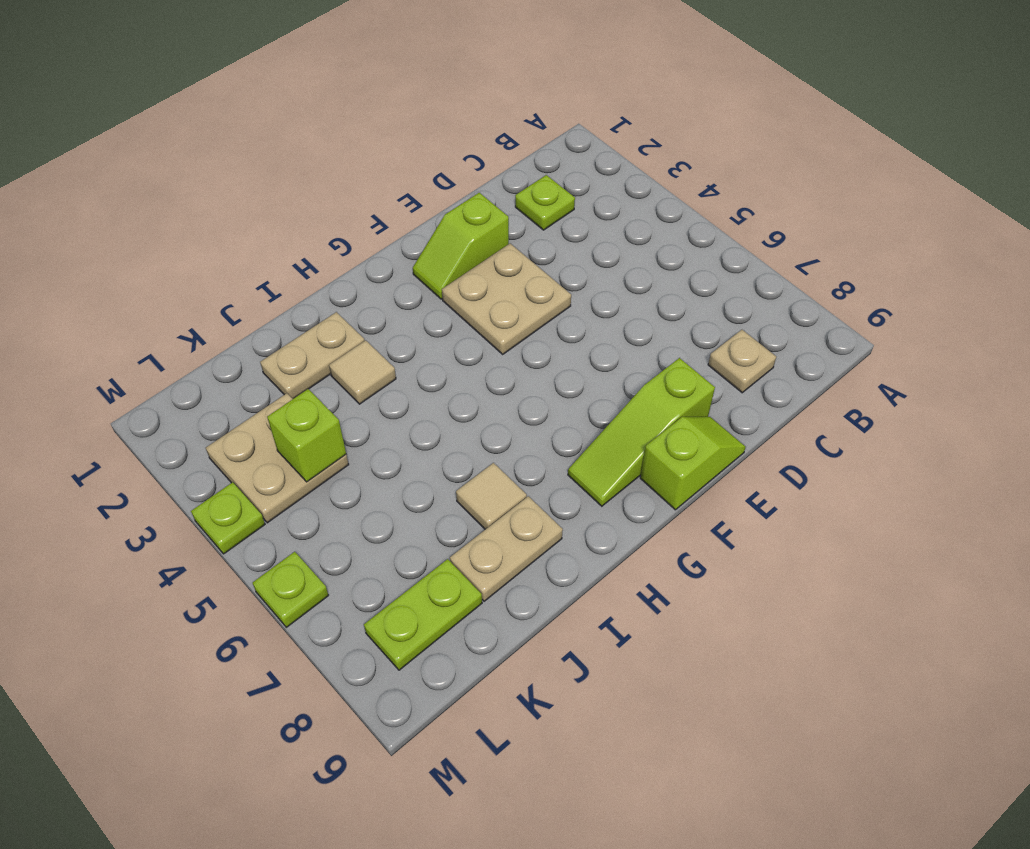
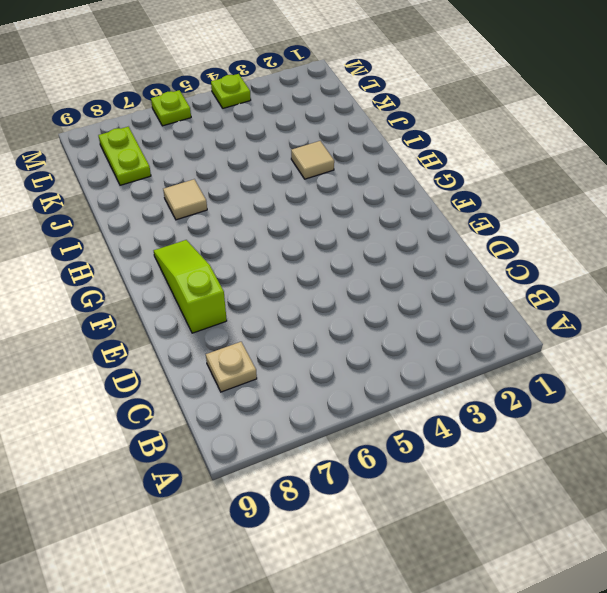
none -> lime plate C2 level 1
none -> lime slope E2:F2 level 1 top E
none -> tan plate E3:F4 level 1

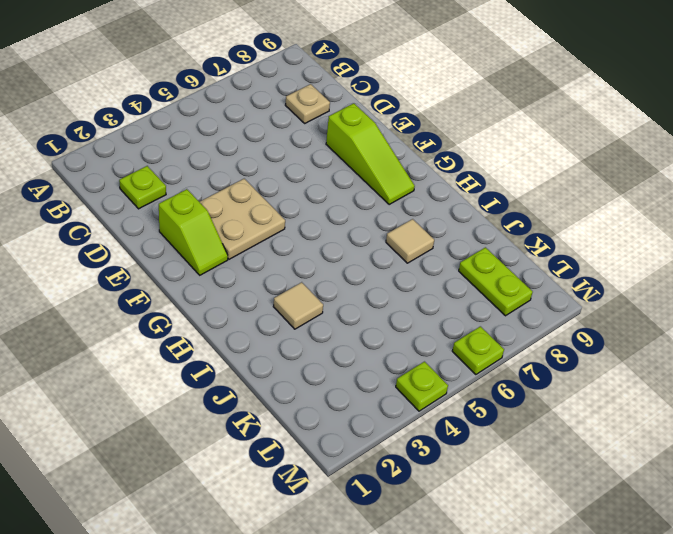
none -> lime slope E9:F9 level 1 top F
none -> tan plate I2:J2 level 1
none -> tan plate I8:J8 level 1

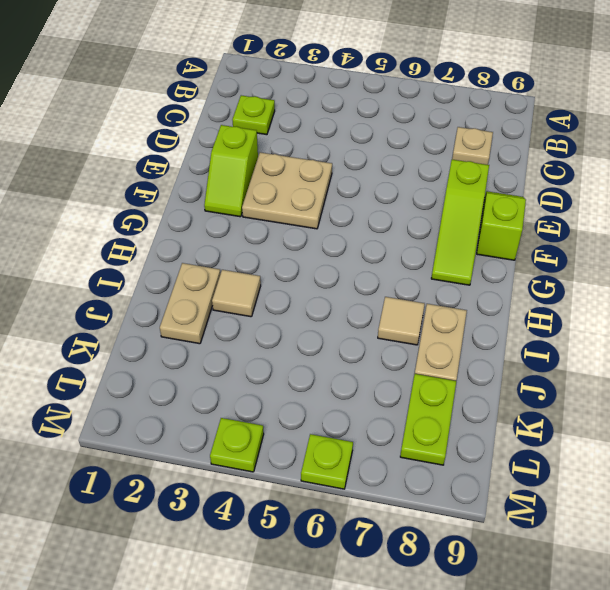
none -> tan plate K3:L4 level 1
none -> lime brick K4 level 2

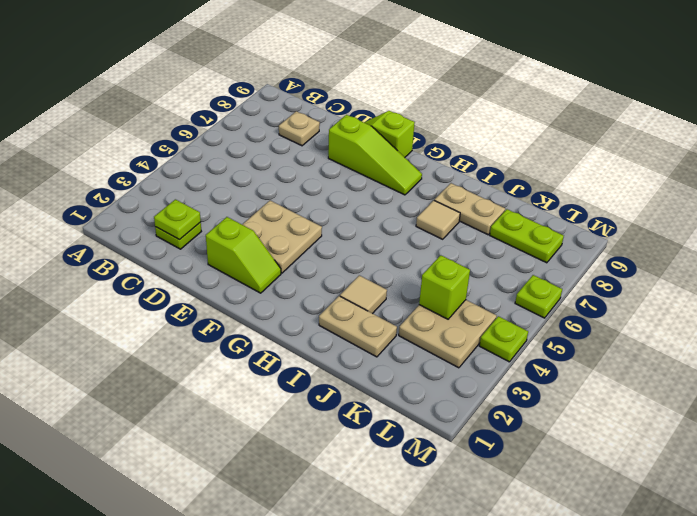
lime plate C2 level 2 -> none

